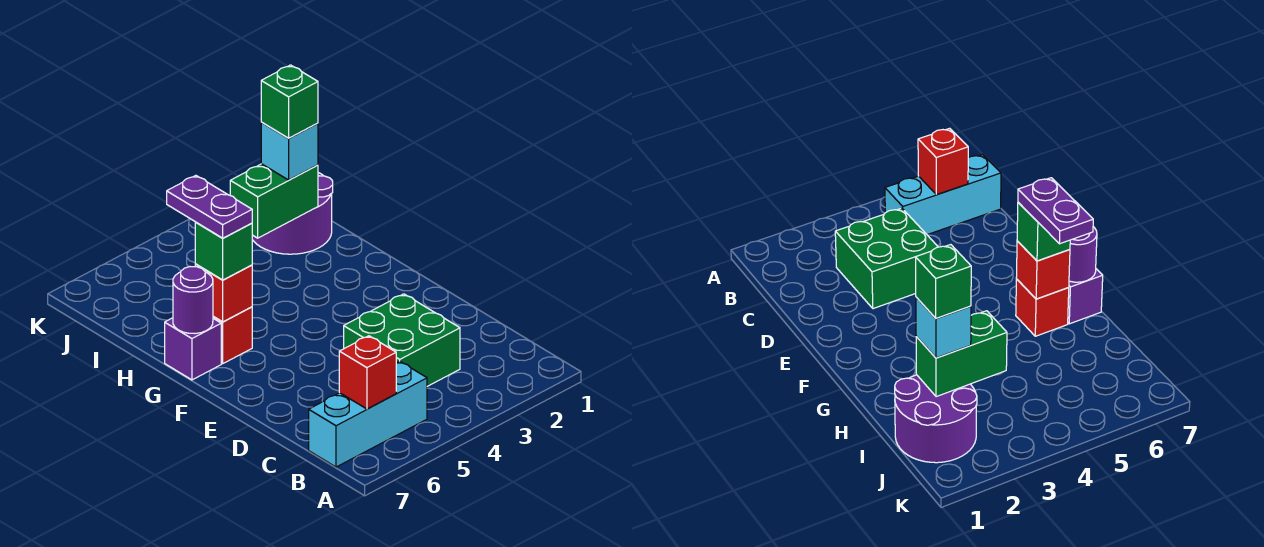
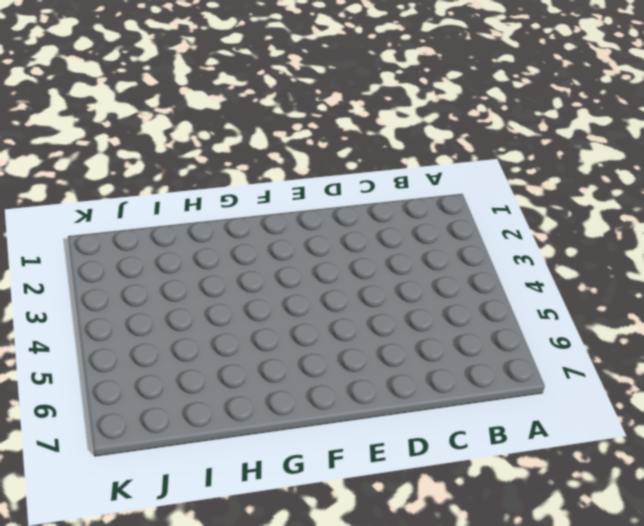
none -> cyan brick B5:B7 level 1
none -> green brick C3:D4 level 1
none -> red brick G6 level 1

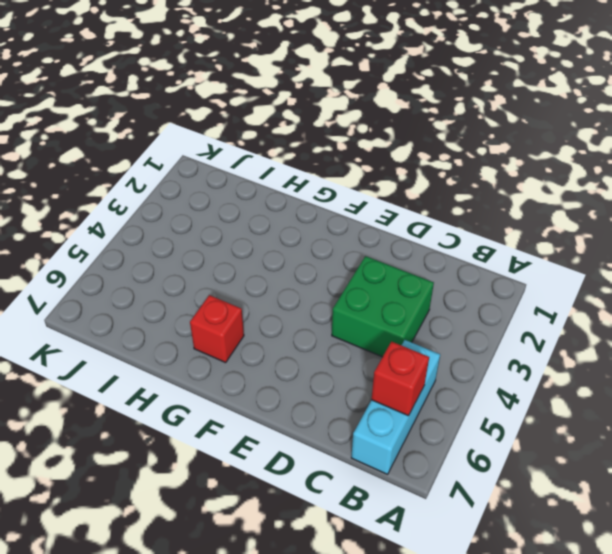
none -> purple brick G7 level 1
none -> purple round brick I1:J2 level 1
none -> red brick G6 level 2

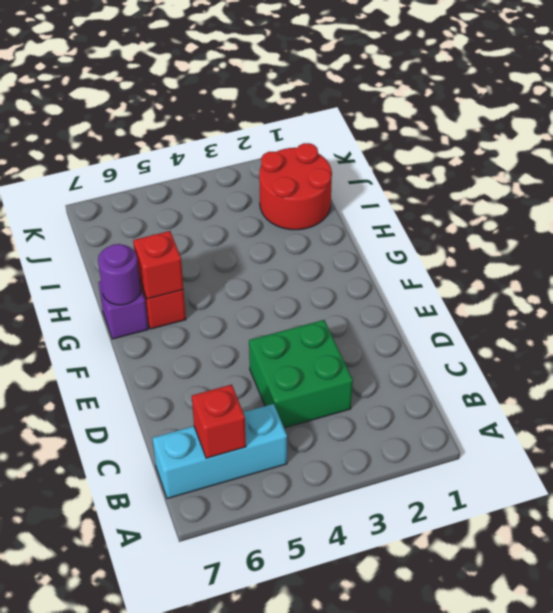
red round brick I1:J2 level 1 -> purple round brick I1:J2 level 1
none -> green brick I2:I3 level 2
none -> green brick G6 level 3
none -> cyan brick I2 level 3

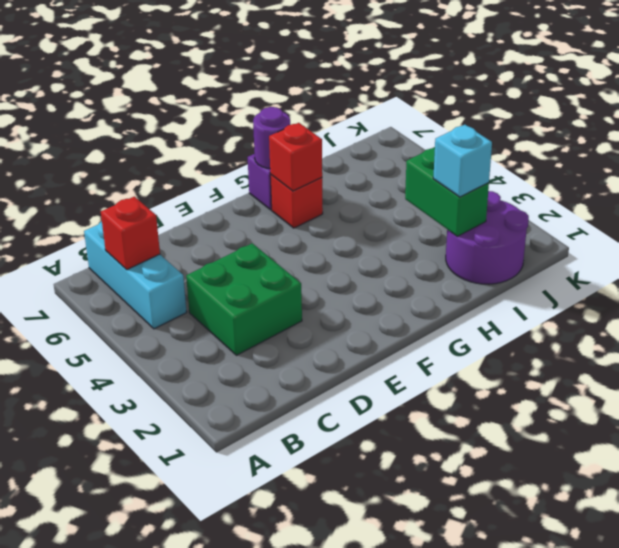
none -> green brick G6 level 3
none -> purple plate G6:H6 level 4
none -> green brick I2 level 4

